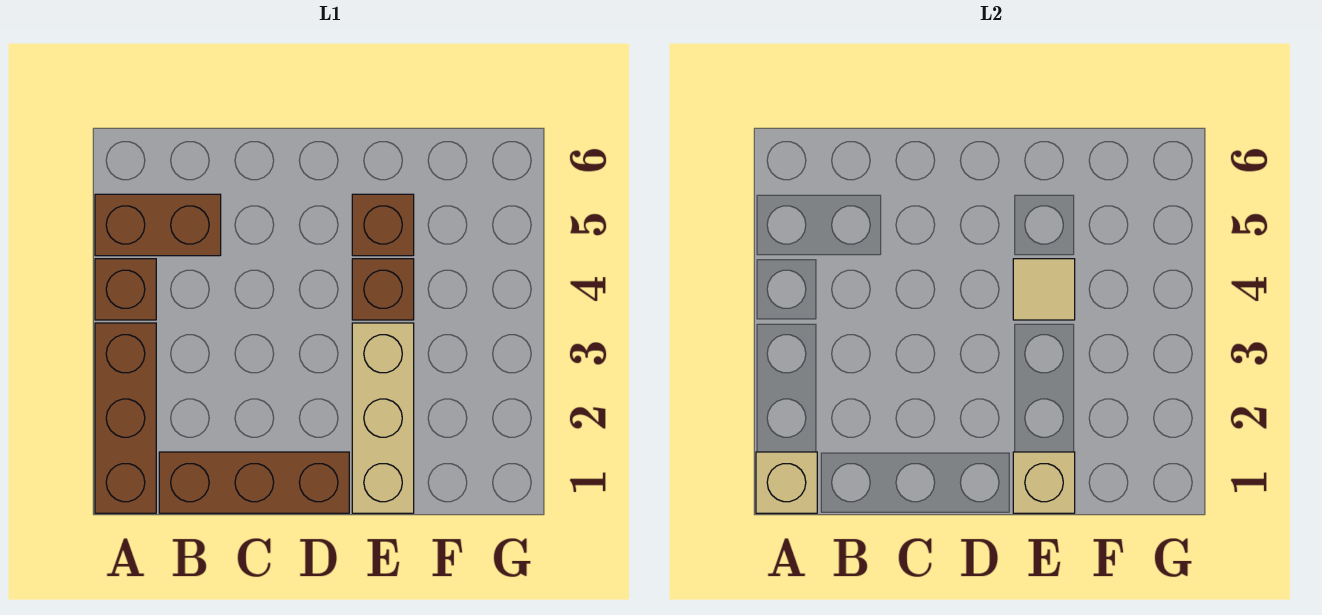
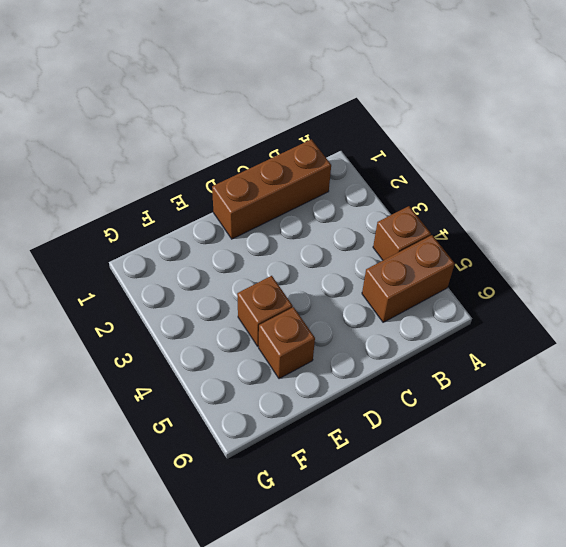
none -> brown brick A1:A3 level 1
none -> tan brick E1:E3 level 1

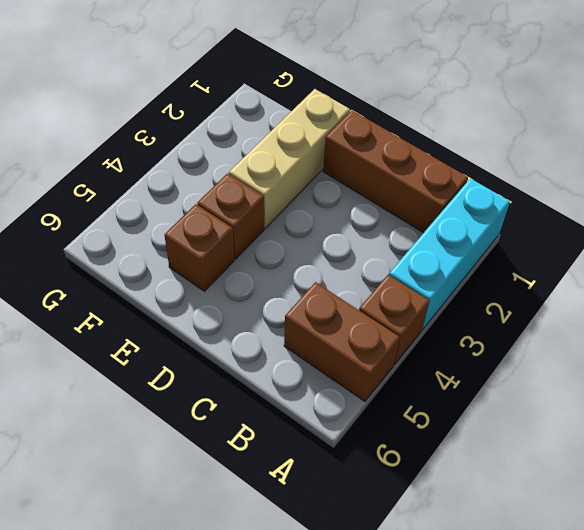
cyan brick A1:A3 level 1 -> brown brick A1:A3 level 1
none -> tan brick A1 level 2
none -> tan brick E1 level 2

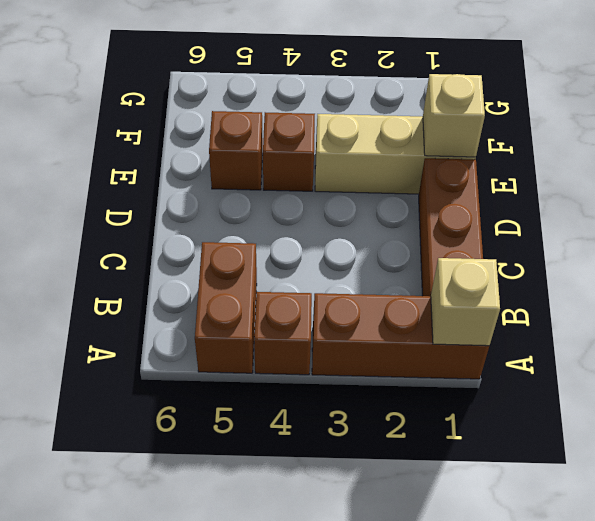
none -> tan tile E4 level 2

